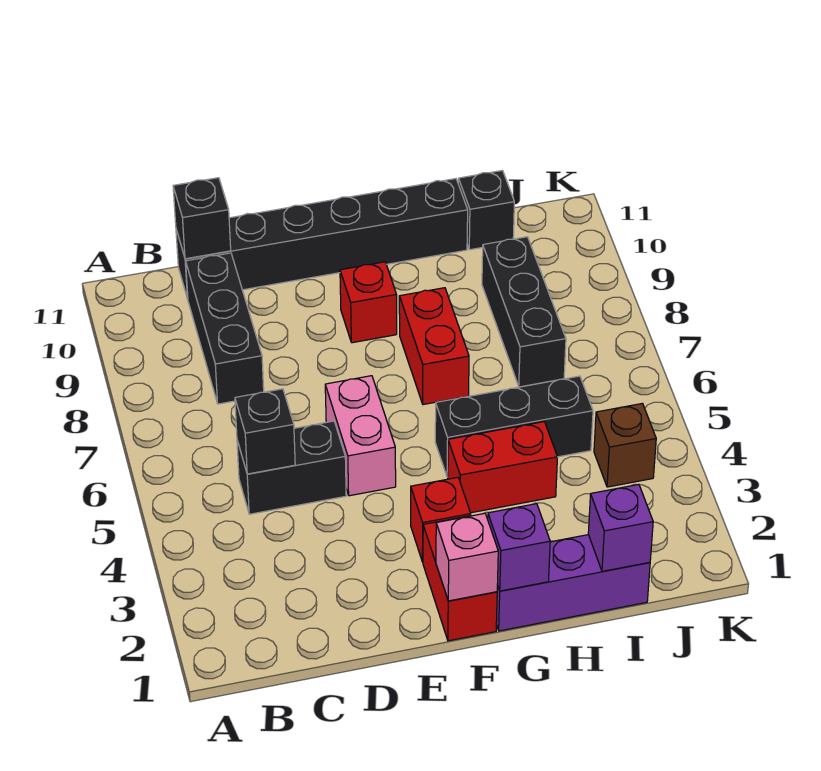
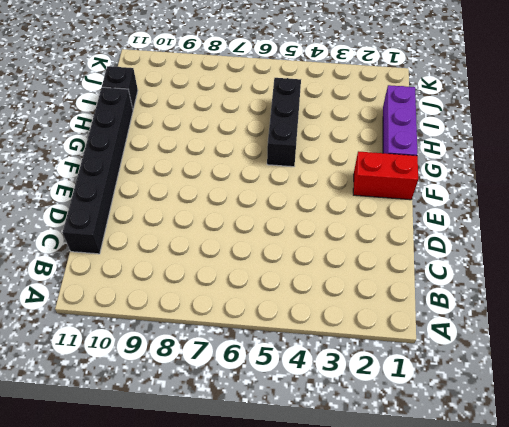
none -> black brick C5:D5 level 1
none -> black brick C8:C10 level 1
none -> pink brick E5:E6 level 1

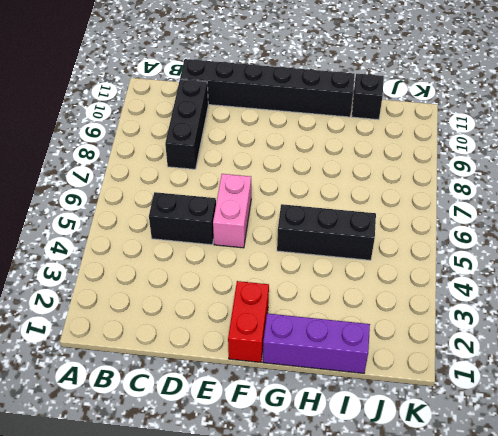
none -> red brick F3 level 1
none -> red brick F9 level 1
none -> red brick G4:H4 level 1

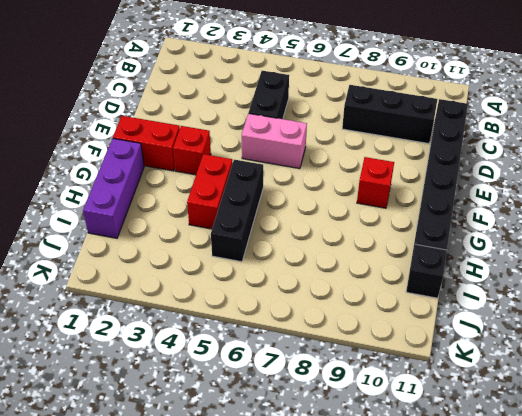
none -> red brick G7:G8 level 1
none -> black brick I7:I9 level 1
none -> brown brick J4 level 1

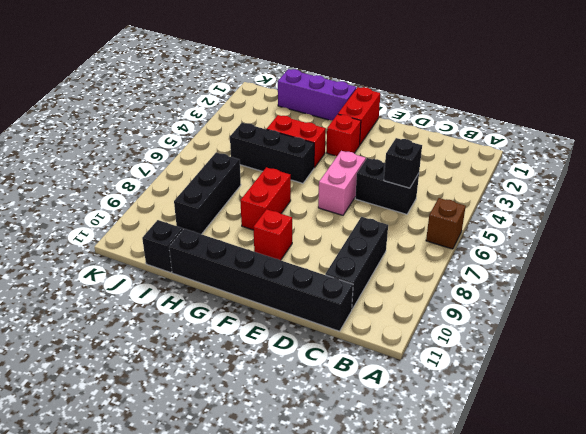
brown brick A6 level 1 -> brown brick J4 level 1
none -> black brick C11 level 2
none -> pink brick F1 level 2
none -> purple brick G1 level 2

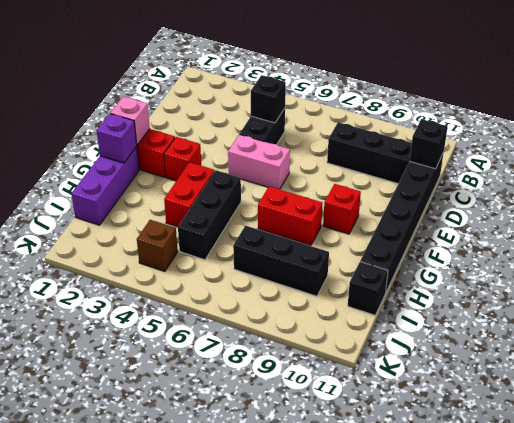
none -> purple brick I1 level 2

